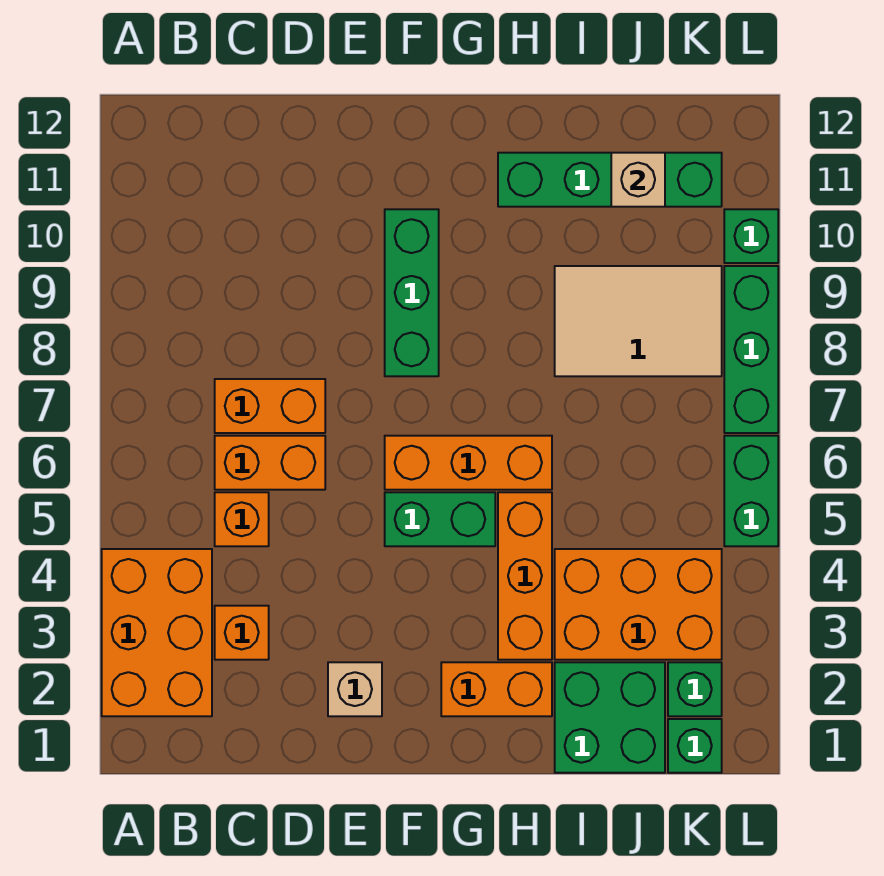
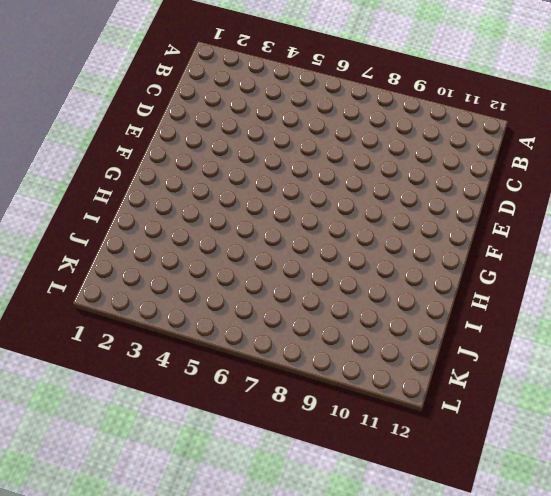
none -> orange brick A2:B4 level 1
none -> orange brick C3 level 1
none -> orange brick C5 level 1

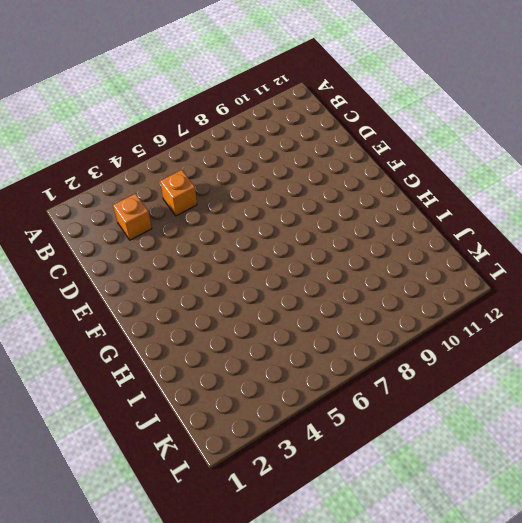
none -> orange brick A2:B4 level 1
none -> orange brick C6:D6 level 1
none -> orange brick C7:D7 level 1

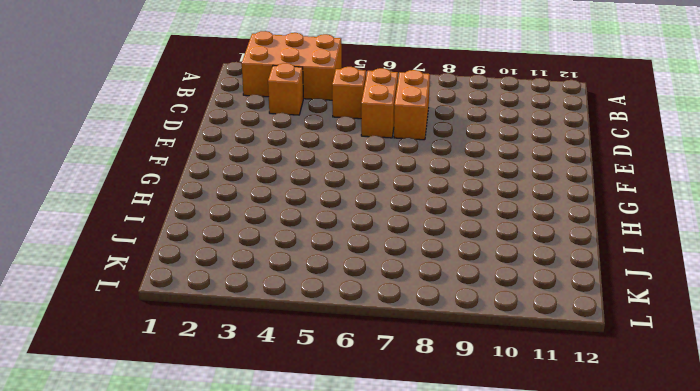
none -> tan brick E2 level 1
none -> green brick F5:G5 level 1
none -> orange brick F6:H6 level 1

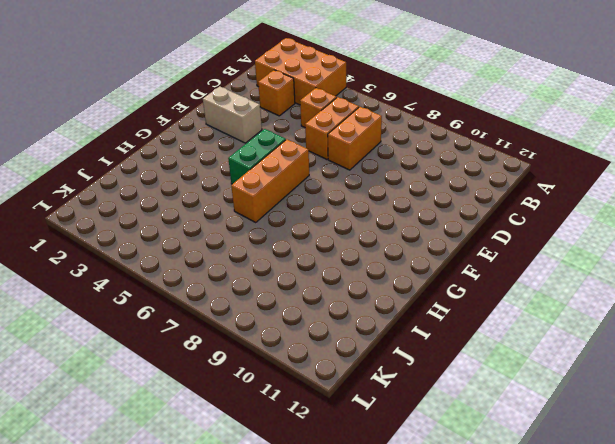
tan brick E2:E3 level 1 -> tan brick E2 level 1
none -> green brick F8:F10 level 1
none -> orange brick G2:H2 level 1
none -> orange brick H3:H5 level 1

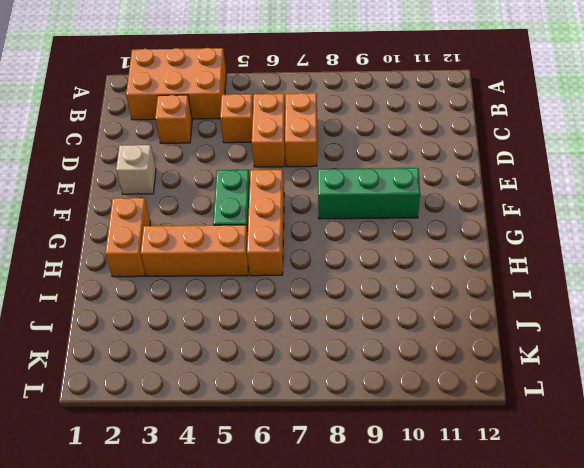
none -> green brick H11:K11 level 1
none -> green brick I1:J2 level 1
none -> orange brick I3:K4 level 1

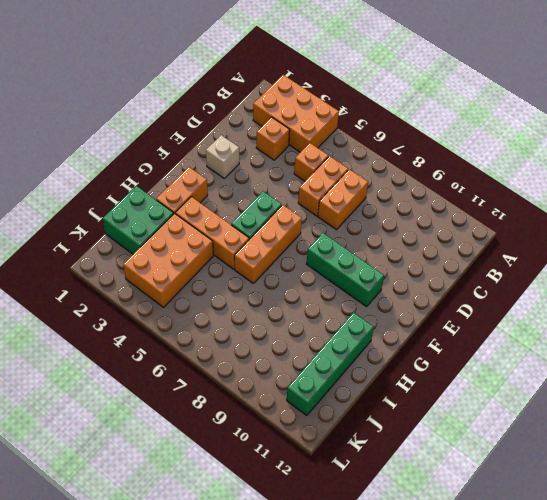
none -> tan tile I8:K9 level 1
none -> green brick K1 level 1
none -> green brick K2 level 1

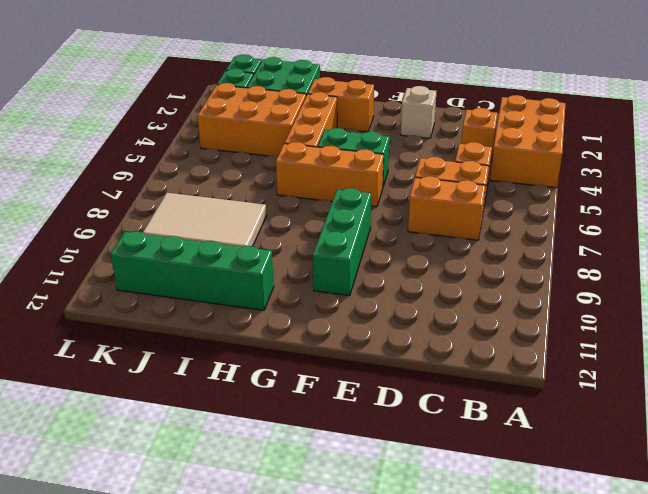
none -> green brick L5:L6 level 1
none -> green brick L7:L9 level 1
none -> green brick L10 level 1

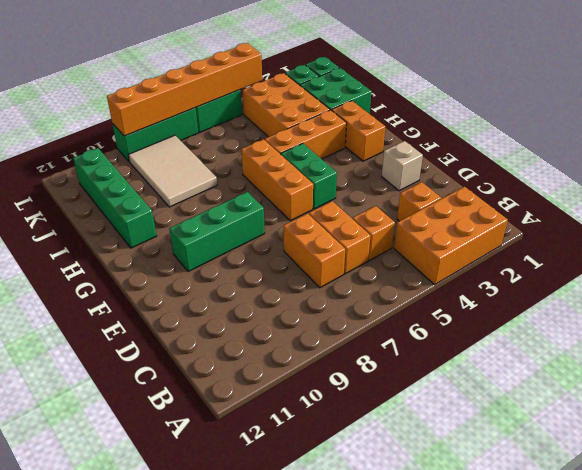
orange brick L4:L9 level 2 -> none
none -> green brick L10 level 1
none -> tan brick J11 level 2

